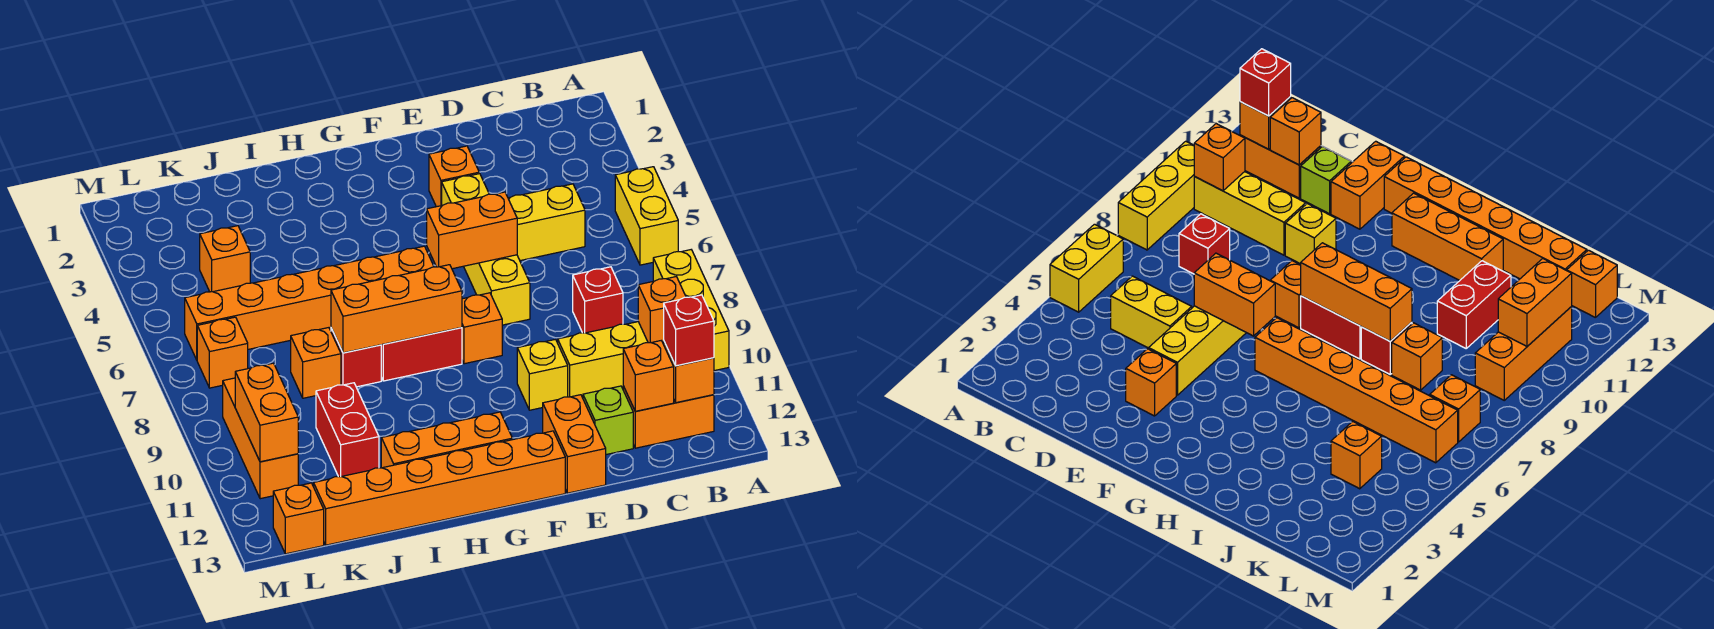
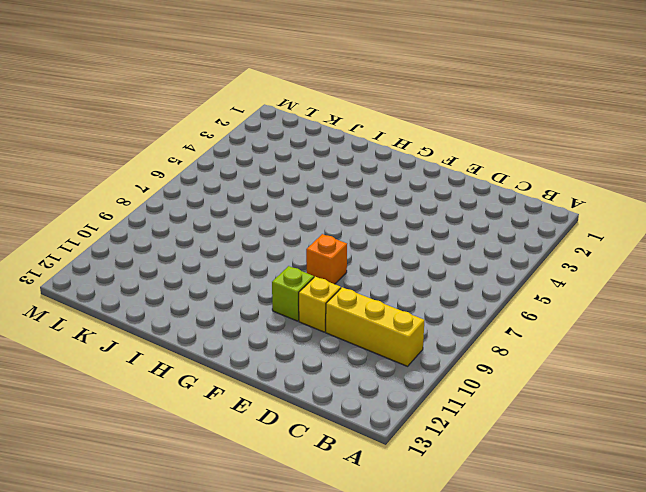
lime brick F10 level 1 -> lime brick D12 level 1
none -> yellow brick A5:A6 level 1
none -> yellow brick A8:A10 level 1
none -> orange brick B12:C12 level 1
none -> yellow brick C5:D5 level 1

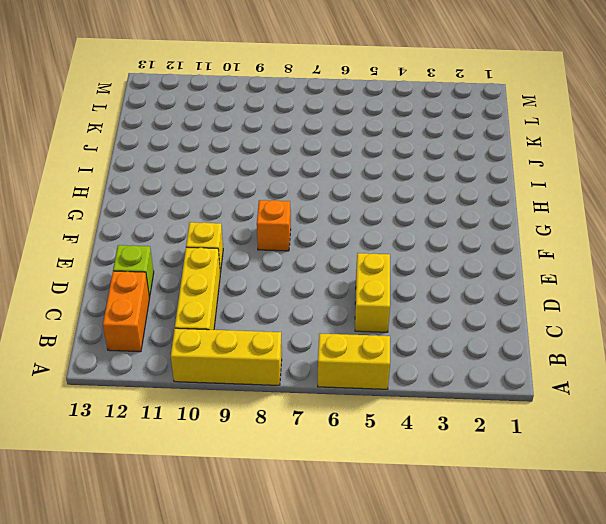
none -> red brick C8 level 1
none -> orange brick E3 level 1
none -> yellow brick E4:E7 level 1
none -> orange brick E12:E13 level 1

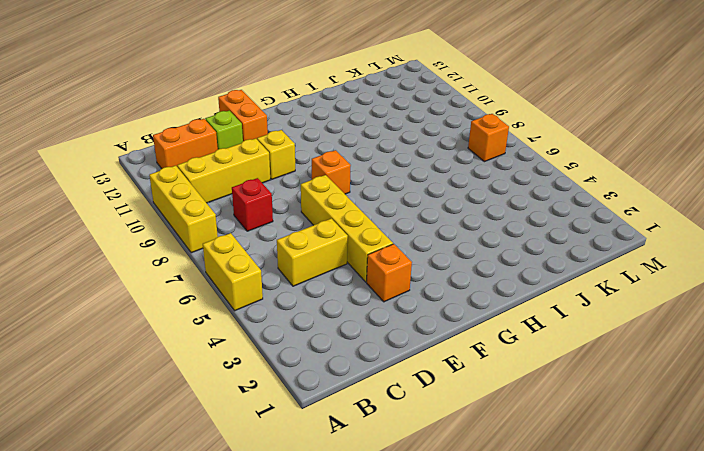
none -> orange brick F13:K13 level 1
none -> orange brick G6:L6 level 1
none -> red brick G8:H8 level 1
none -> orange brick G12:I12 level 1

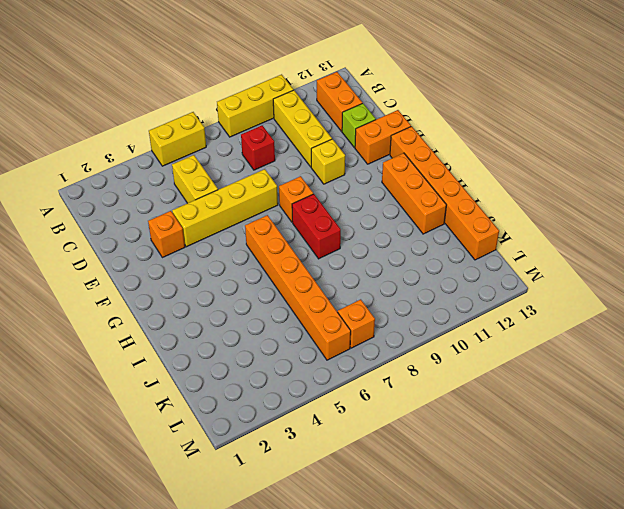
none -> red brick I8 level 1
none -> orange brick J8 level 1
none -> red brick J10:J11 level 1
none -> orange brick K4 level 1

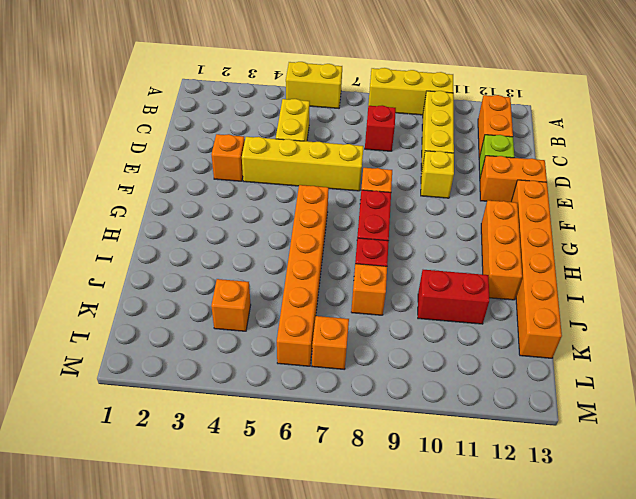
none -> orange brick L9:L11 level 1
none -> orange brick L13 level 1
none -> orange brick B10 level 2
none -> orange brick B12 level 2

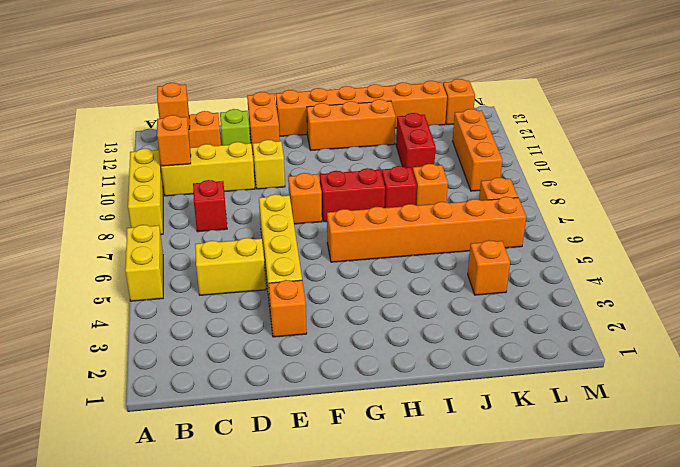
none -> orange brick C12 level 2
none -> orange brick E6:F6 level 2
none -> orange brick G8:I8 level 2
none -> orange brick L10:L11 level 2

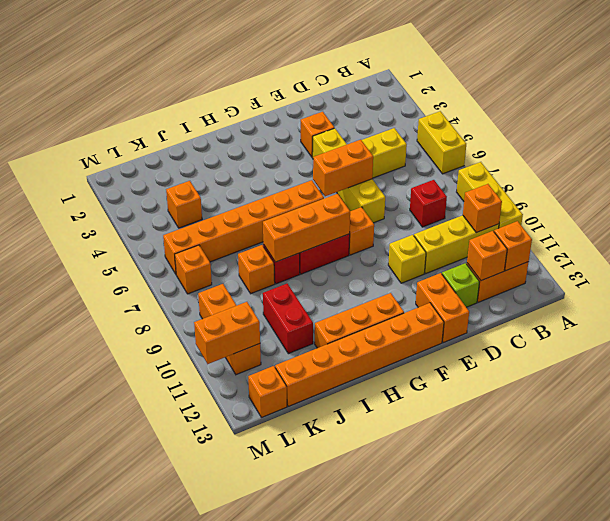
orange brick L11:M11 level 2 -> orange brick L10:L11 level 2
none -> red brick B12 level 3

